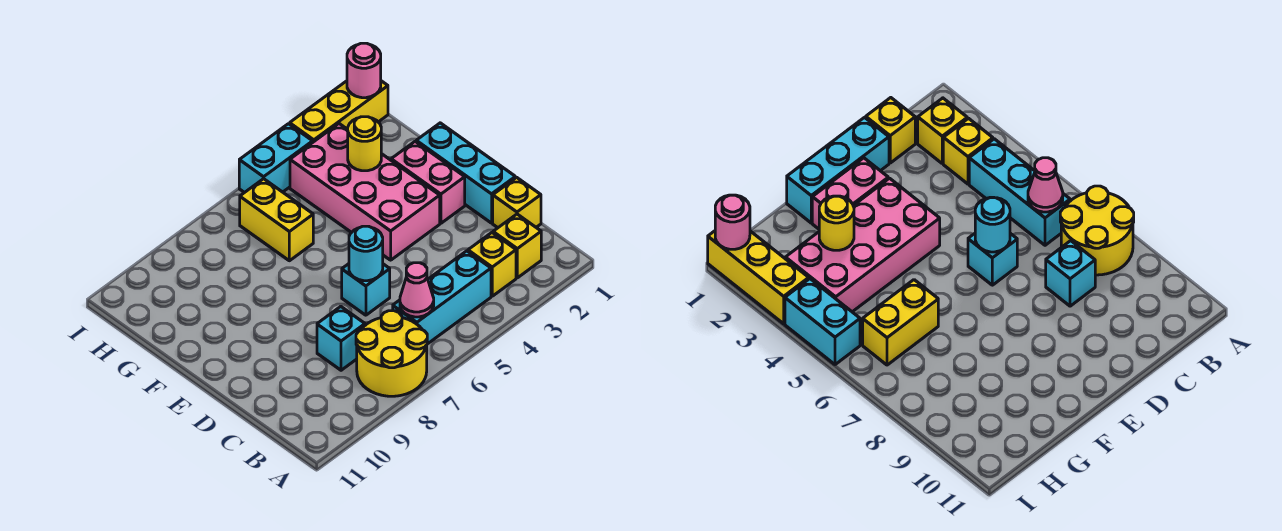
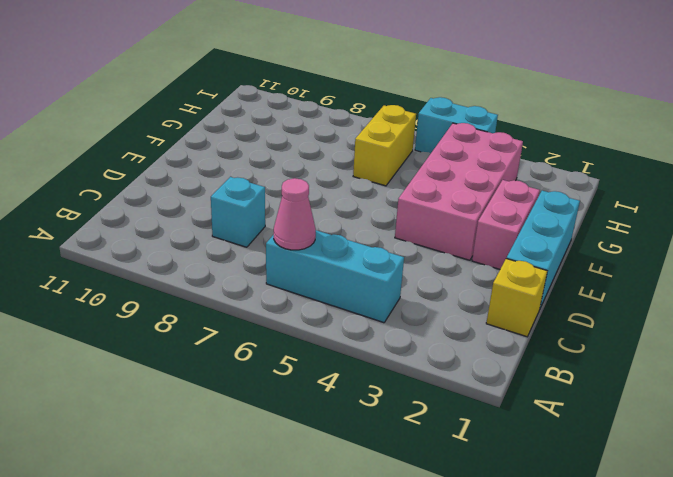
none -> yellow round brick A7:B8 level 1
none -> yellow brick B2 level 1
none -> yellow brick B3 level 1

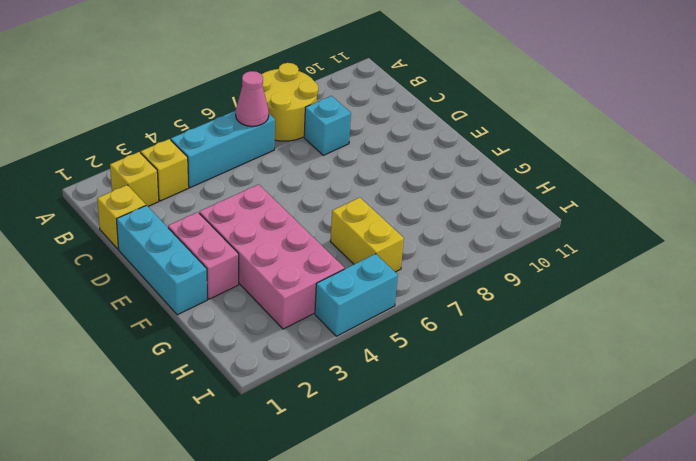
none -> cyan brick D6 level 1
none -> yellow brick I1:I3 level 1
none -> cyan round brick D6 level 2

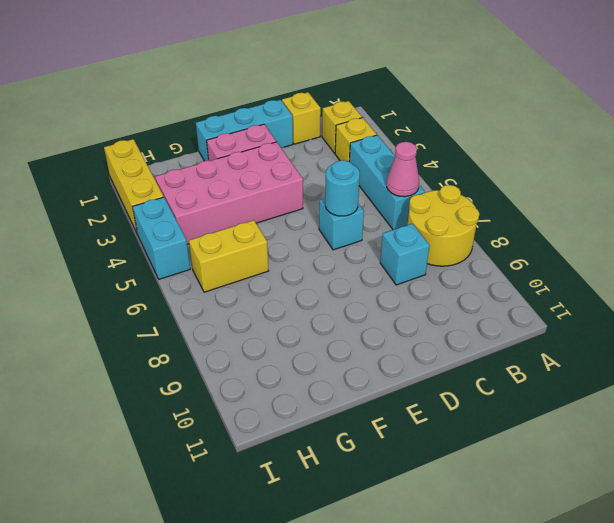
none -> yellow round brick G3 level 2
none -> pink round brick I1 level 2

